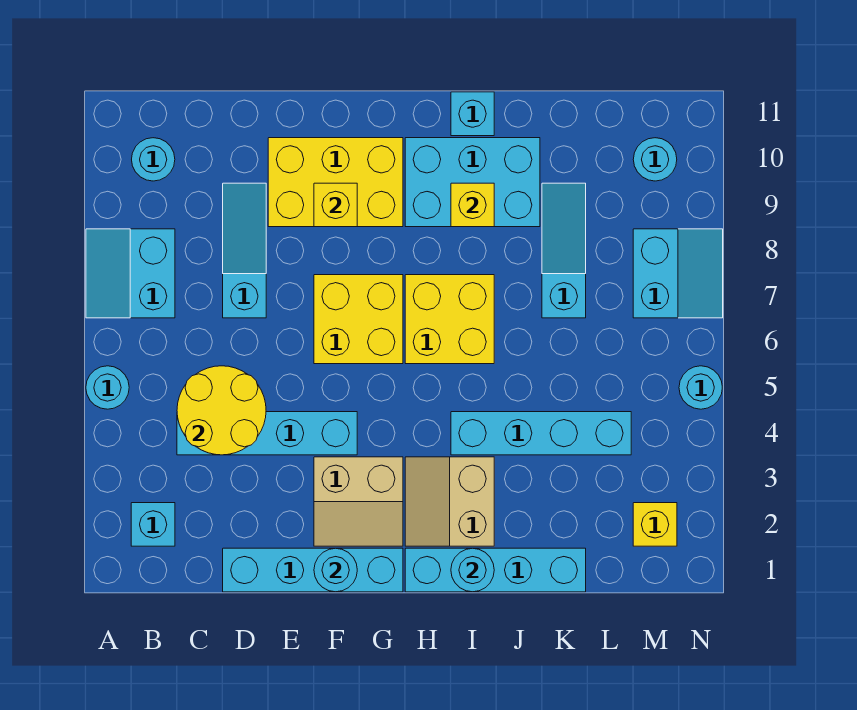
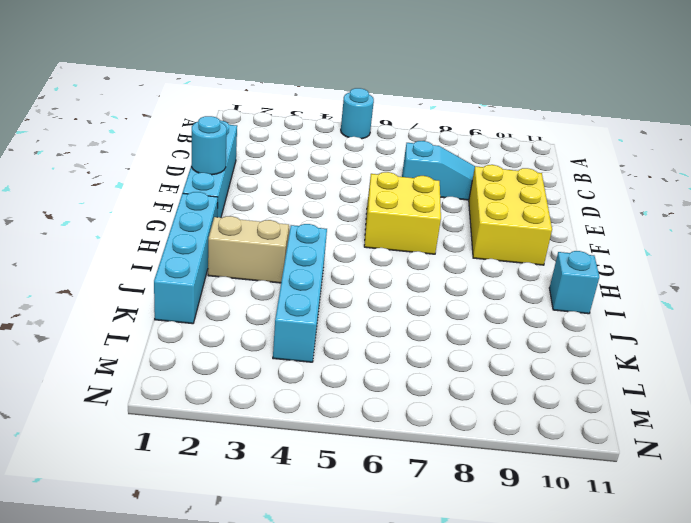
none -> cyan slope A7:B8 level 1 top B
none -> cyan brick B2 level 1
none -> cyan round brick B10 level 1

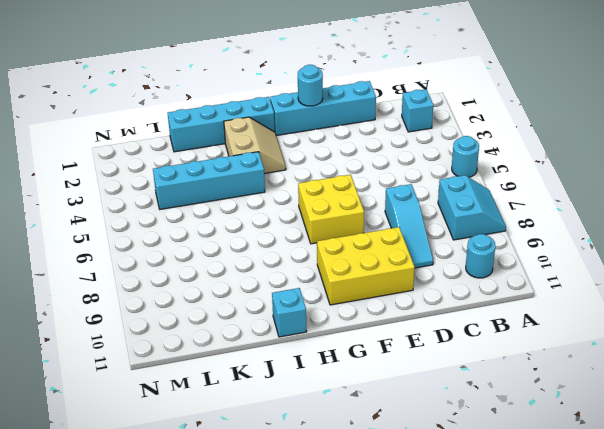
none -> cyan brick C4:F4 level 1
none -> tan slope F2:G3 level 1 top 3
none -> yellow brick H6:I7 level 1

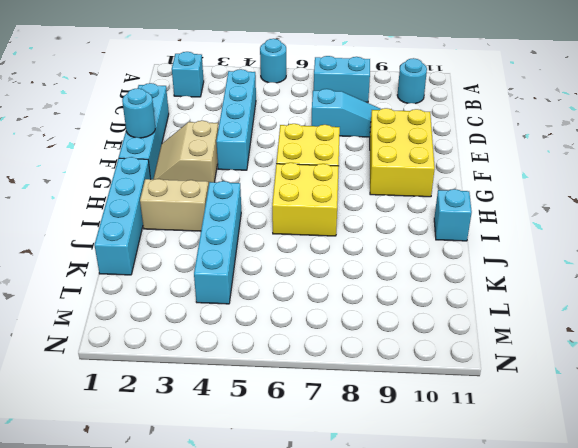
none -> cyan brick H9:J10 level 1
none -> cyan slope K7:K9 level 1 top 7
none -> yellow brick M2 level 1

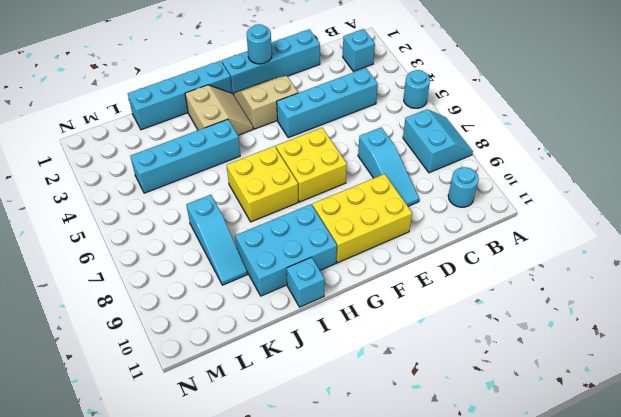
none -> yellow brick M2 level 1
none -> cyan slope M7:N8 level 1 top M
none -> cyan round brick M10 level 1

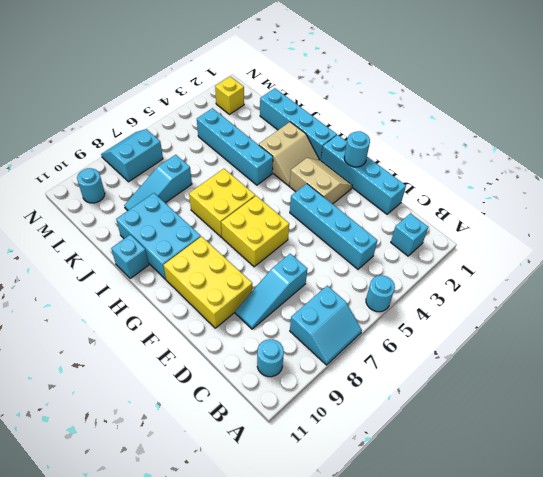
none -> cyan round brick N5 level 1
none -> yellow round brick C4:D5 level 2
none -> yellow brick F9 level 2

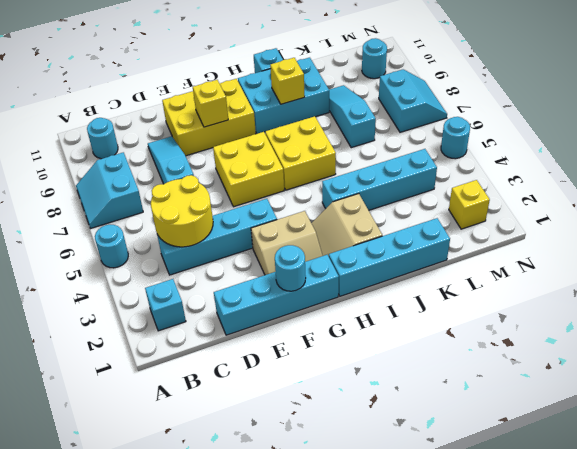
none -> cyan round brick I1 level 2

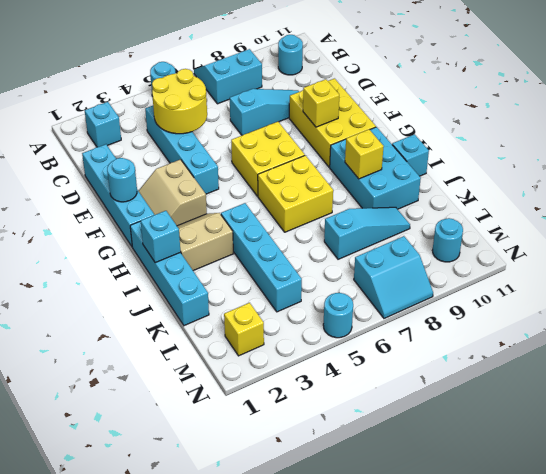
cyan brick I1 level 2 -> cyan round brick I1 level 2

